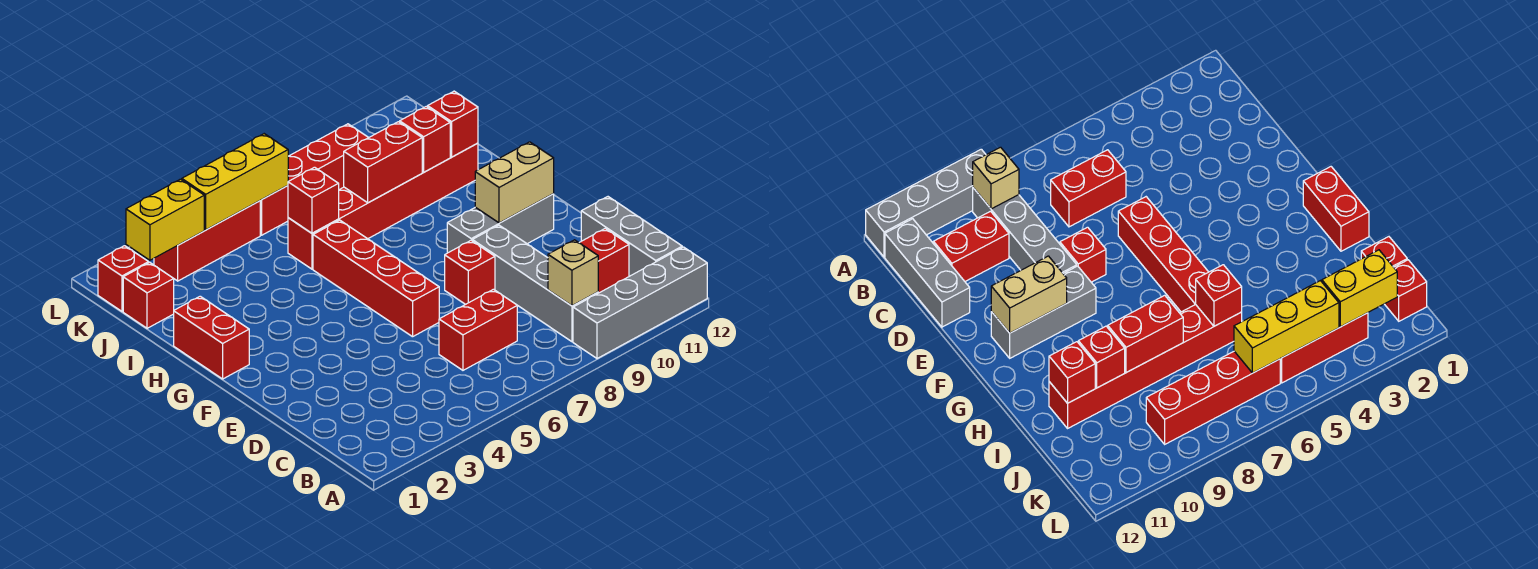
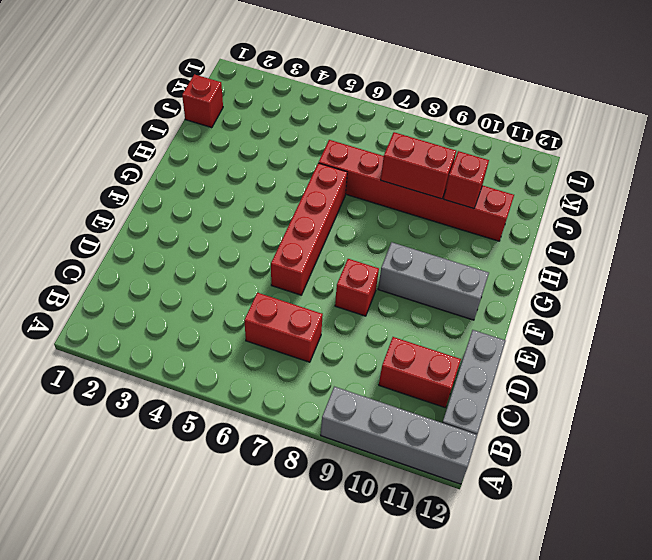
none -> grey brick B9:E9 level 1
none -> red brick G1:H1 level 1
none -> red brick K1 level 1

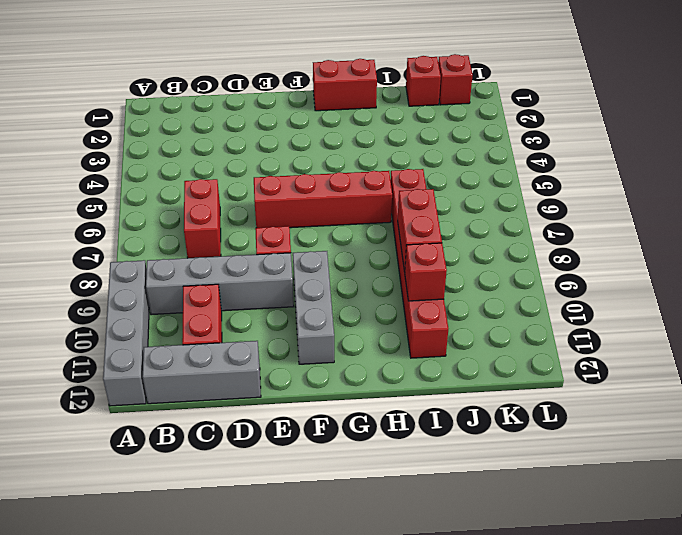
none -> red brick K3:K5 level 1
none -> red brick K6:K9 level 1
none -> tan brick B9 level 2

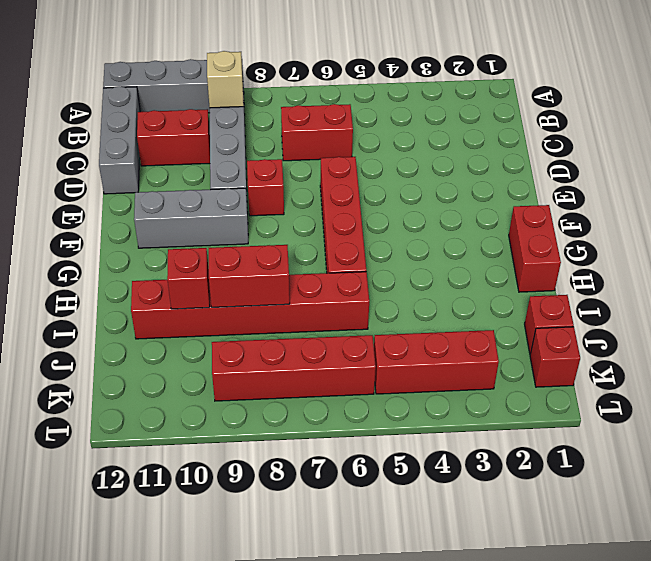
none -> tan brick F10:F11 level 2
none -> red brick I6 level 2
none -> red brick I11 level 2

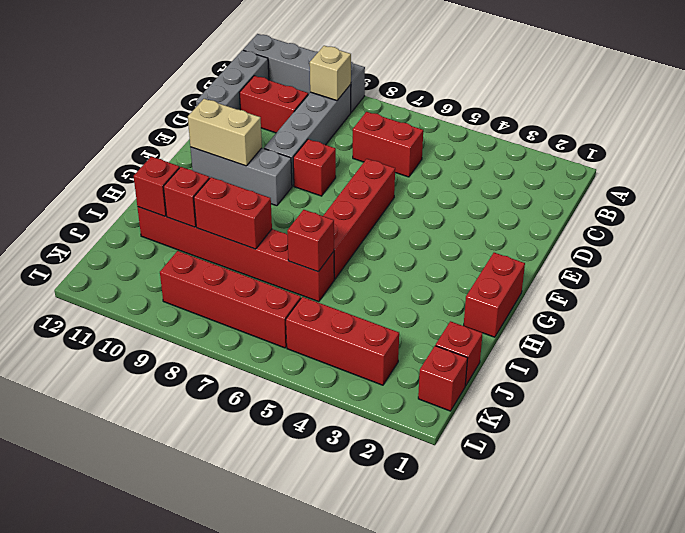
none -> yellow brick K2:K3 level 2
none -> yellow brick K4:K6 level 2

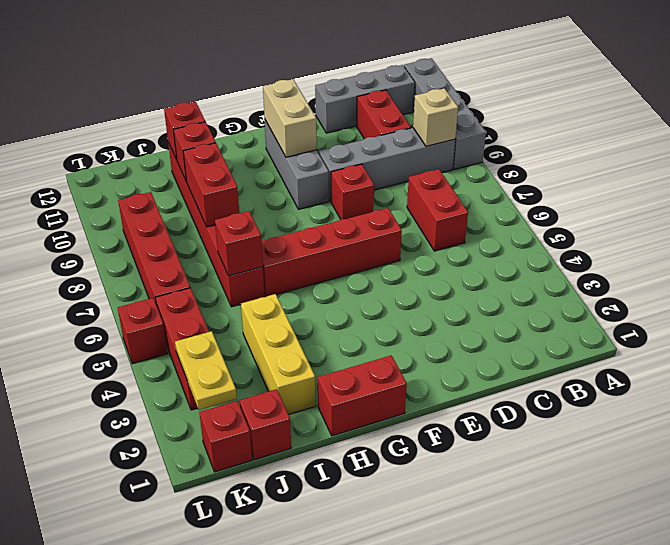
yellow brick I2:I4 level 1 -> yellow brick K4:K6 level 2
yellow plate K2:K3 level 2 -> yellow brick K2:K3 level 2
red brick L5 level 1 -> none

